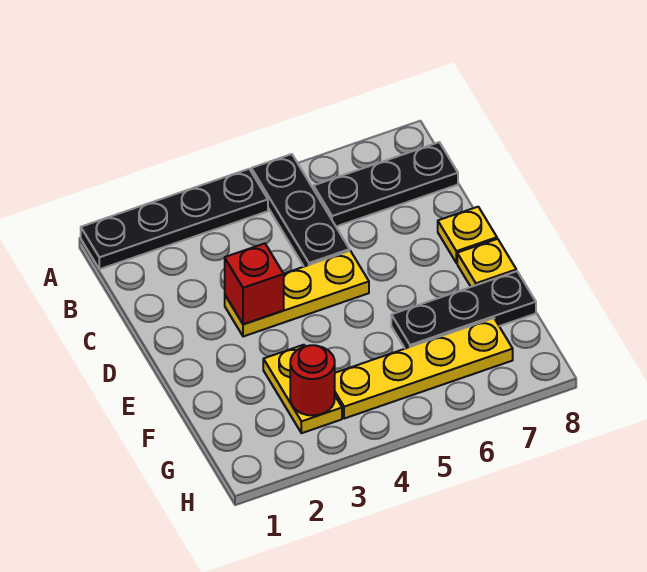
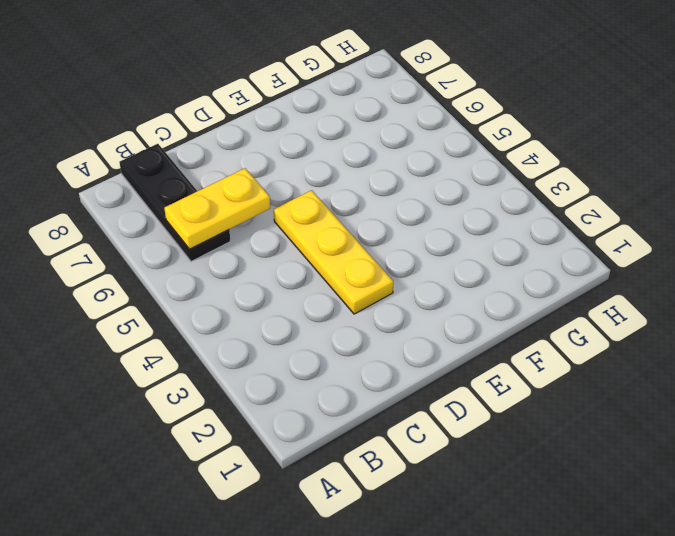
yellow plate B6:C6 level 2 -> yellow plate F3:G3 level 1
none -> black plate A1:A4 level 1
none -> black plate A5:C5 level 1

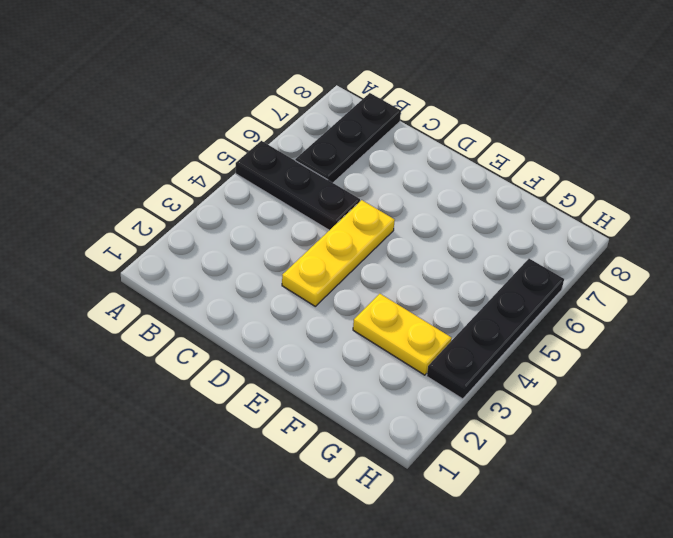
black plate H3:H6 level 1 -> black plate A1:A4 level 1
none -> yellow plate D8 level 1
none -> yellow plate E8 level 1

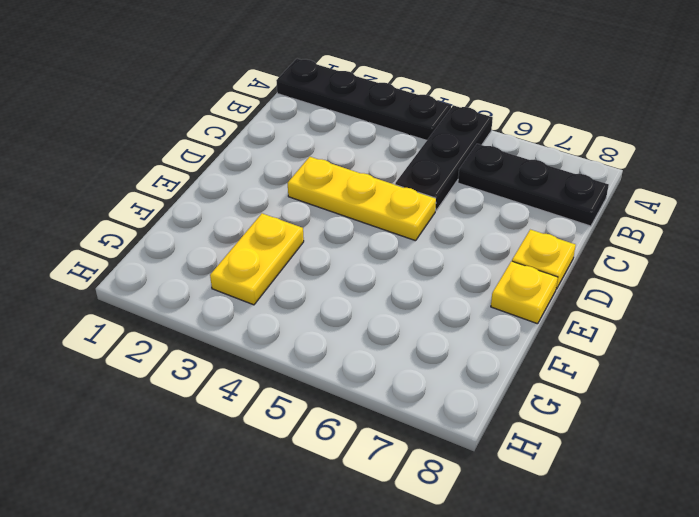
none -> black plate F6:F8 level 1
none -> yellow plate G4:G7 level 1

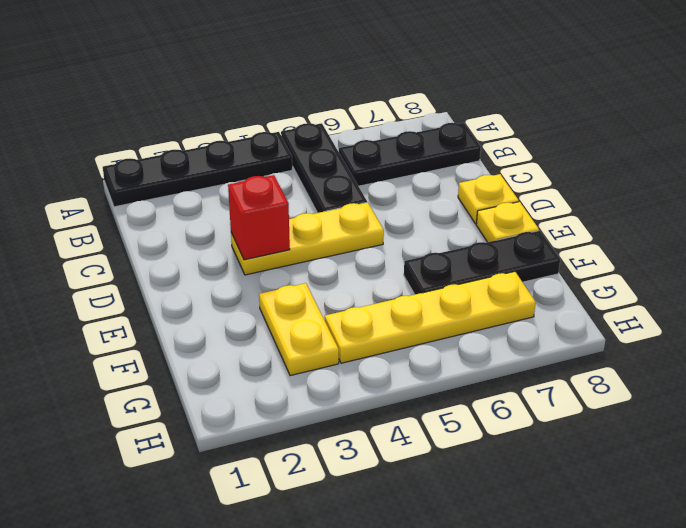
none -> red round brick G3 level 2

